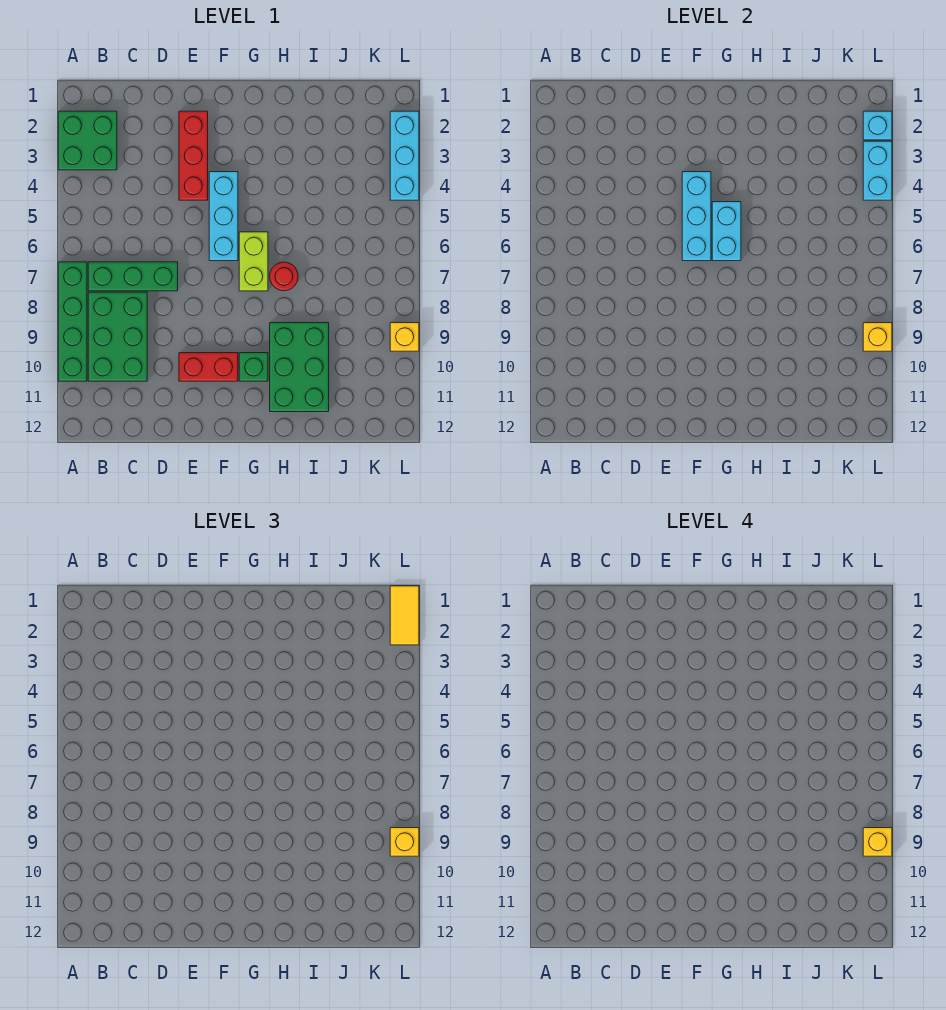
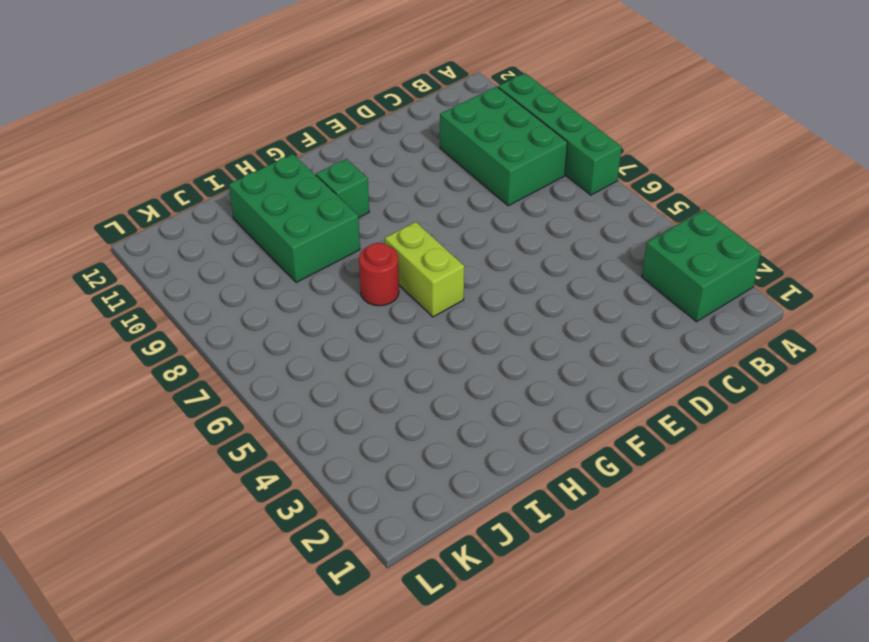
none -> green brick B7:D7 level 1
none -> red brick E2:E4 level 1
none -> red brick E10:F10 level 1

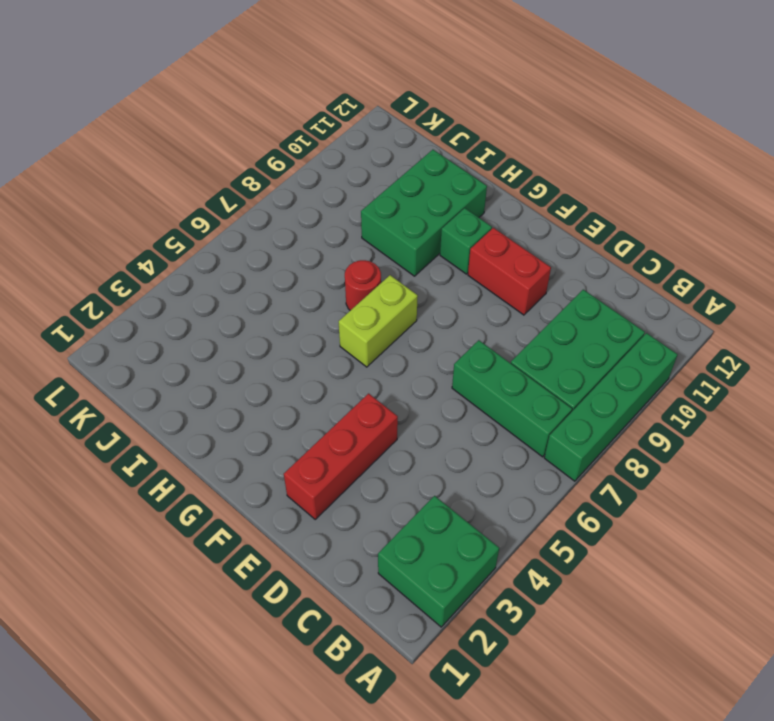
none -> cyan brick F4:F6 level 1
none -> cyan brick L2:L4 level 1
none -> yellow brick L9 level 1

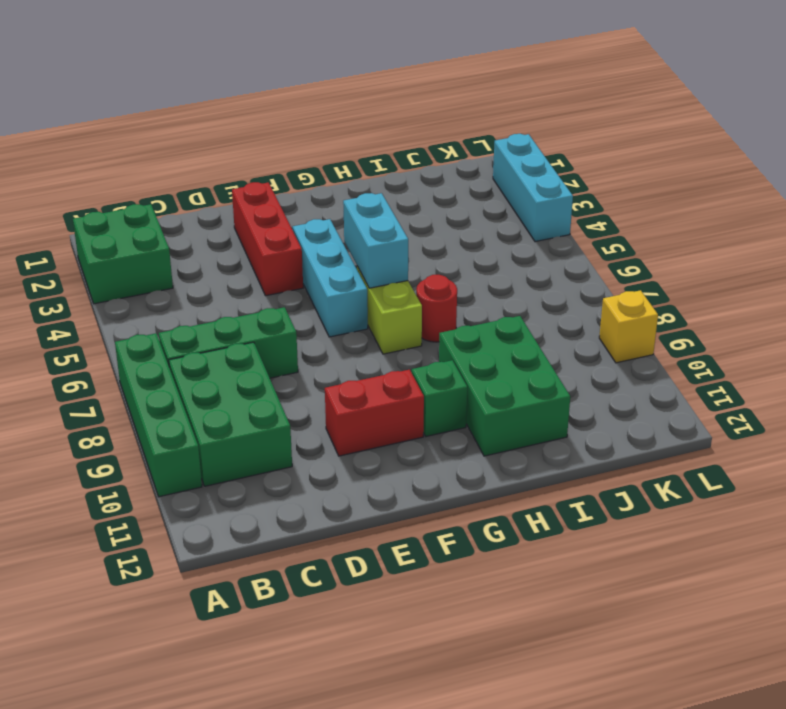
none -> cyan brick F4:F6 level 2
none -> cyan brick L2 level 2
none -> cyan brick L3:L4 level 2

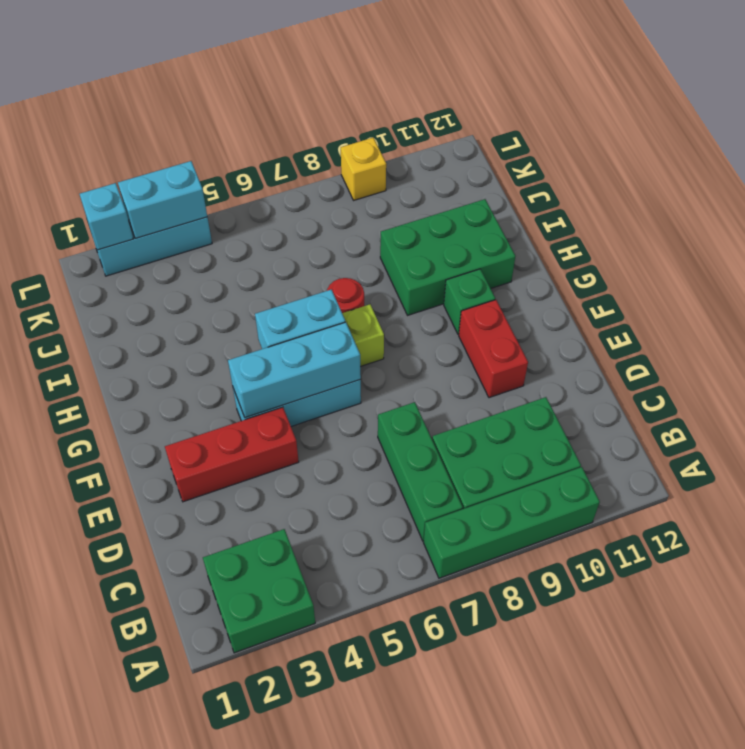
none -> yellow brick L9 level 2
none -> yellow tile L1:L2 level 3
none -> yellow brick L9 level 3

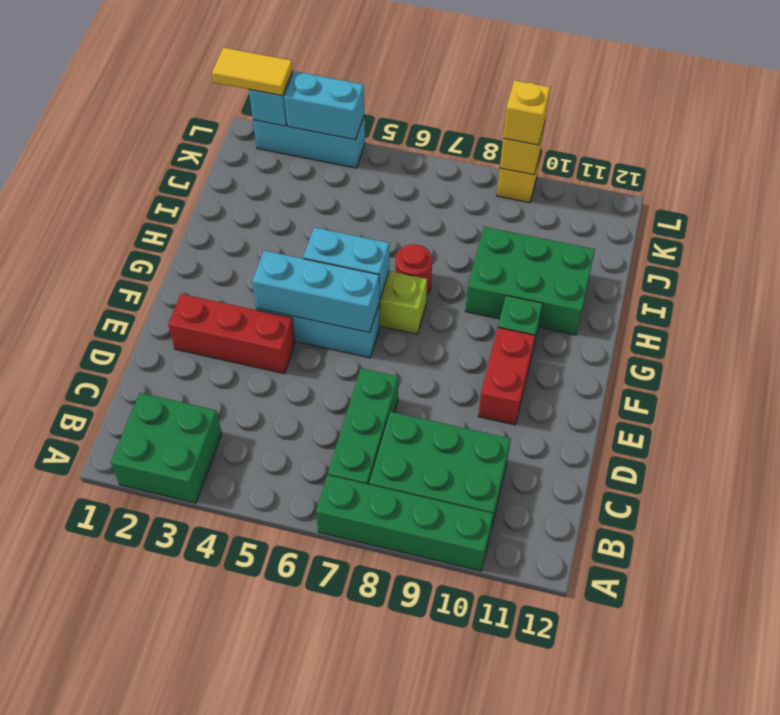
none -> yellow brick L9 level 4

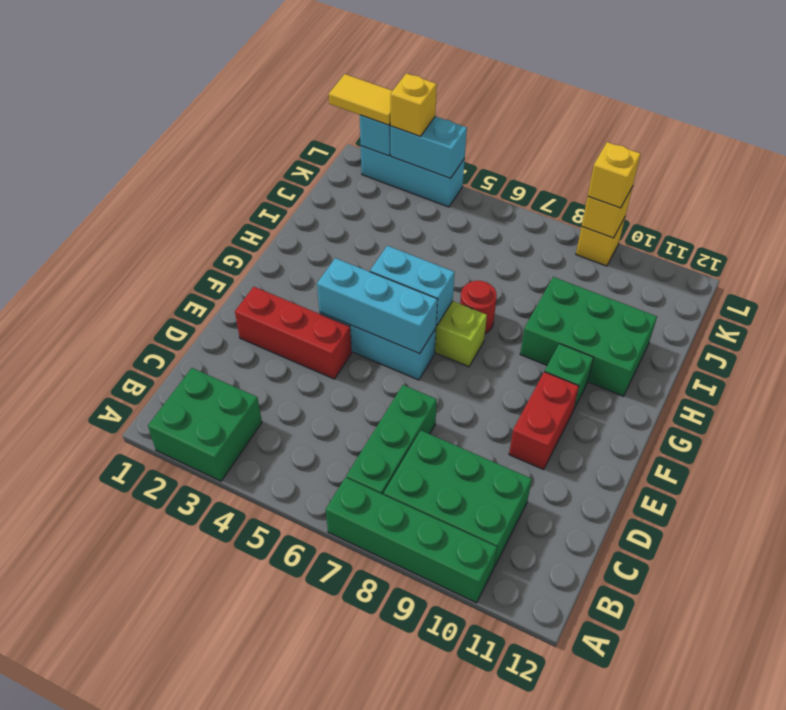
yellow brick L3 level 3 -> yellow brick L9 level 4

